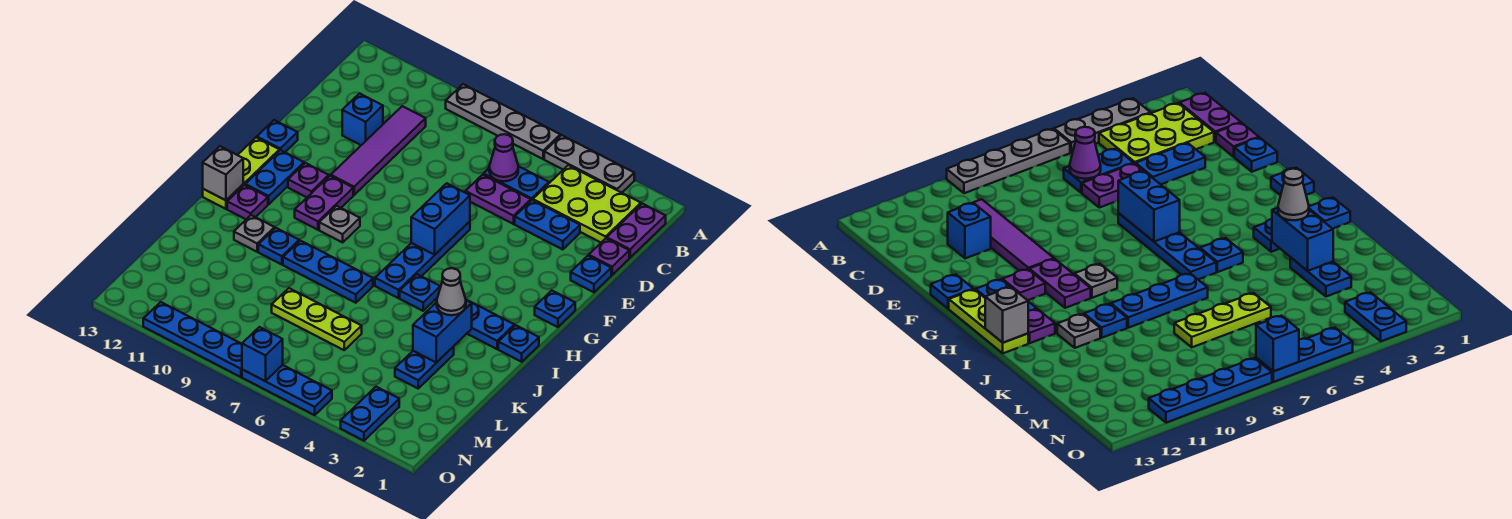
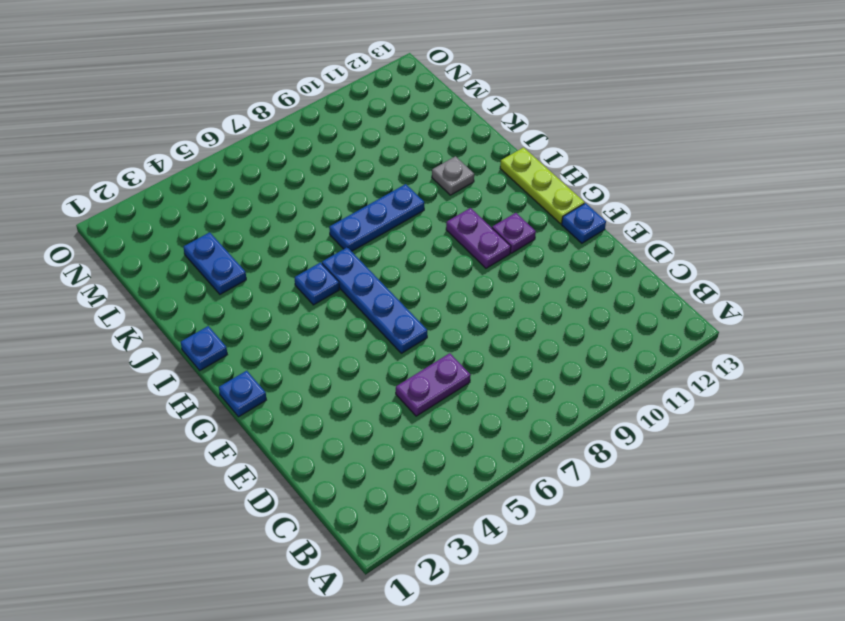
none -> grey plate A3:A5 level 1
none -> grey plate A6:A9 level 1
none -> purple plate B1:C1 level 1
none -> lime plate B2:C4 level 1

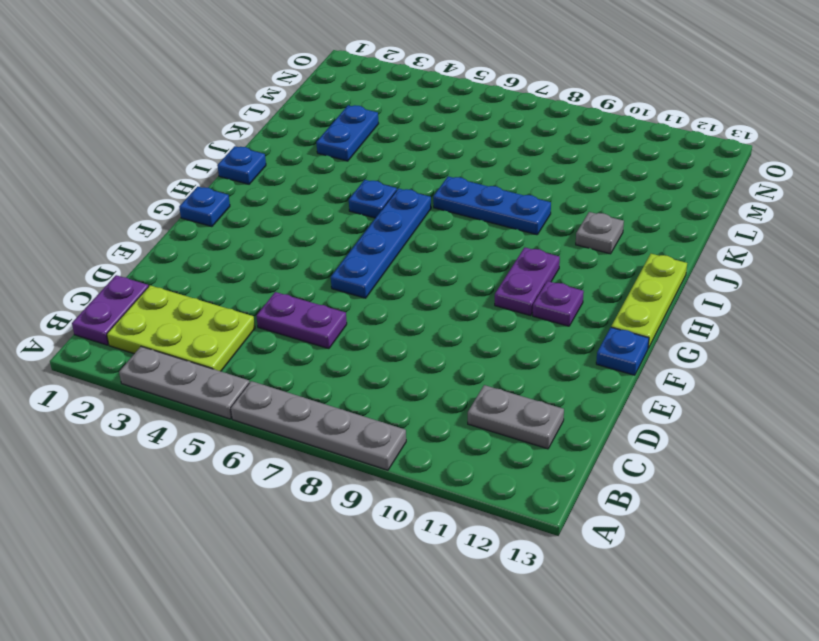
grey plate C11:C12 level 1 -> none
none -> blue plate C5:C6 level 1
none -> purple tile C10:F10 level 1
none -> purple plate D1 level 1
none -> blue plate D3:D4 level 1

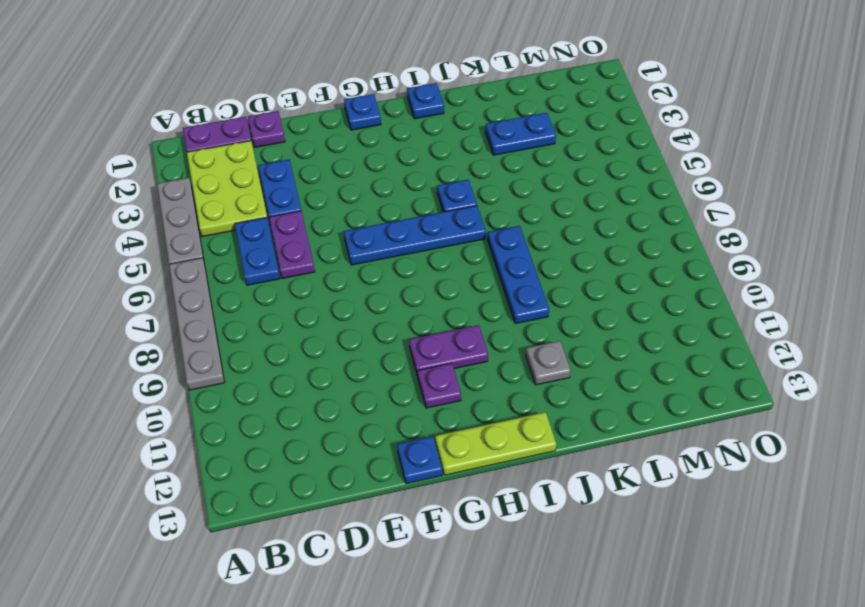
none -> purple tile C10:F10 level 1
none -> blue brick D11 level 1
none -> blue plate E1 level 1
none -> blue plate G12:H12 level 1

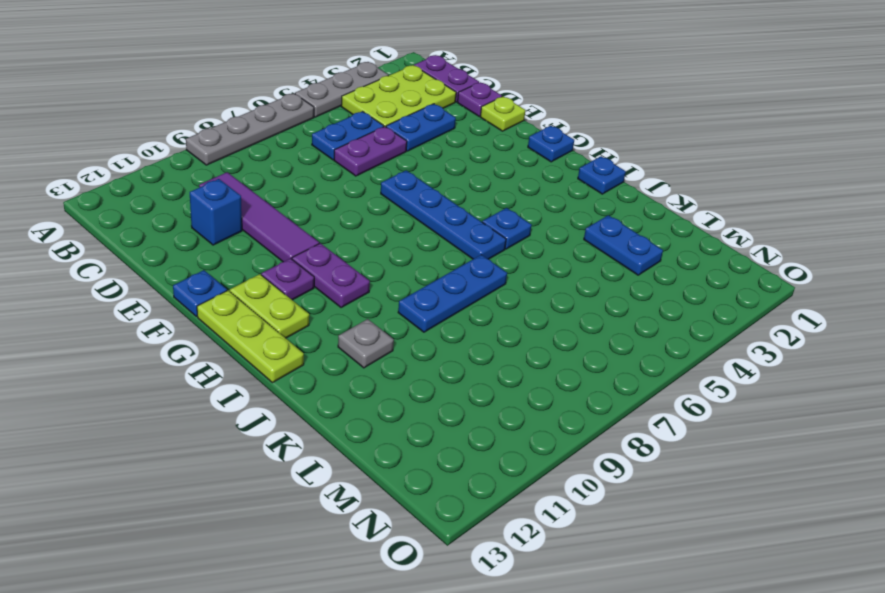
lime plate E1 level 1 -> blue plate E1 level 1
lime plate G12:H12 level 1 -> blue plate G12:H12 level 1
none -> grey plate H9 level 1
none -> blue plate I2:I3 level 1
none -> purple plate I12 level 1
none -> blue plate J10 level 1

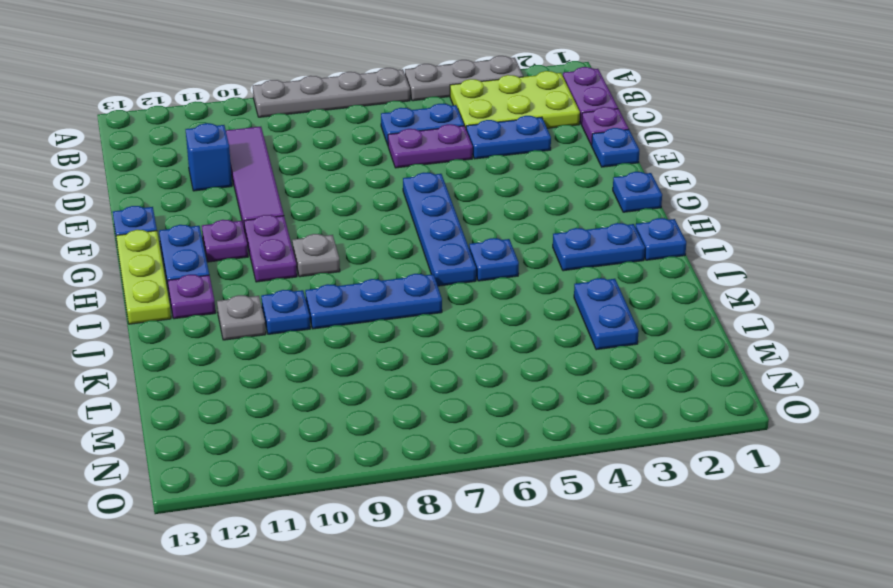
none -> lime plate L6:L8 level 1
none -> blue plate N3:O3 level 1
none -> blue plate O5:O7 level 1
none -> blue plate O8:O11 level 1

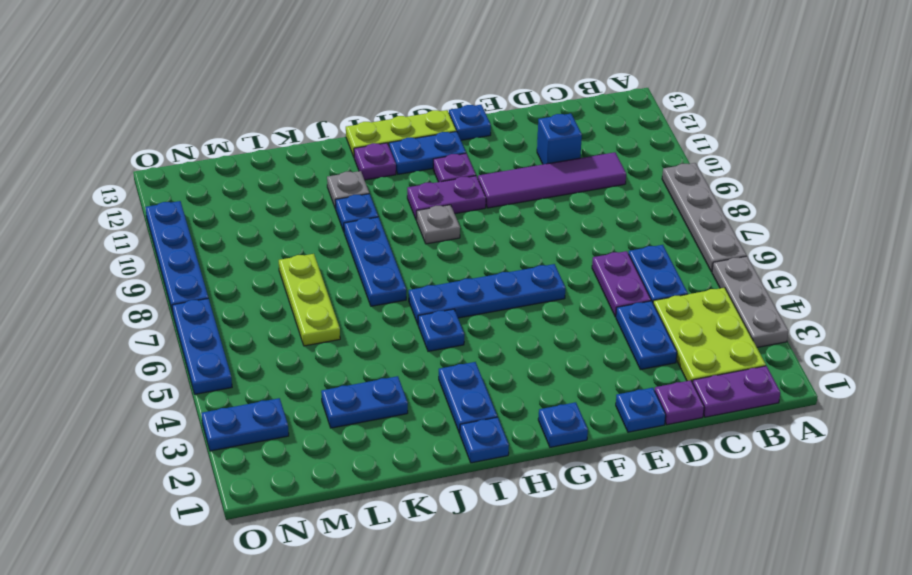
none -> purple cone C6 level 2
none -> blue brick F6:G6 level 2
none -> grey brick I13 level 2
none -> blue brick J3:K3 level 2

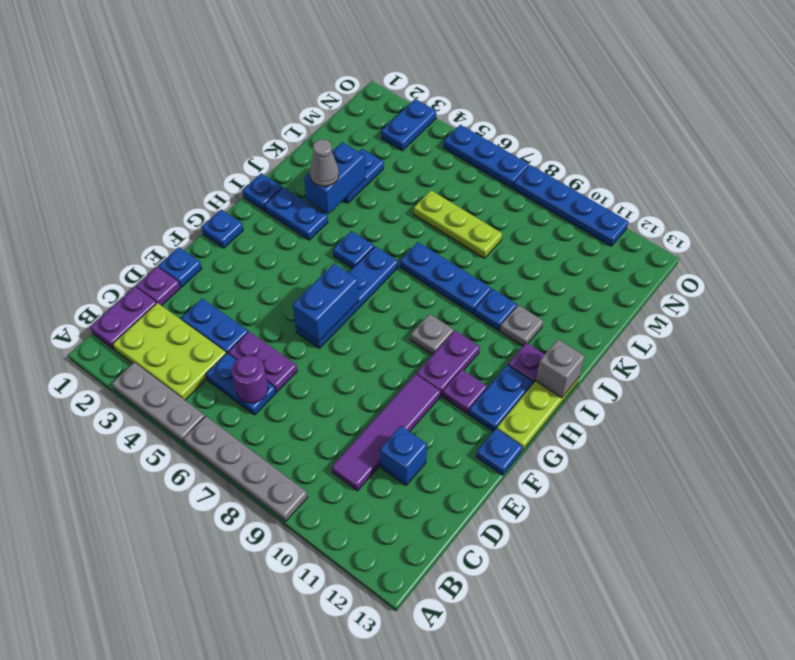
purple round brick C6 level 2 -> purple cone C6 level 2
none -> blue brick O7 level 2

